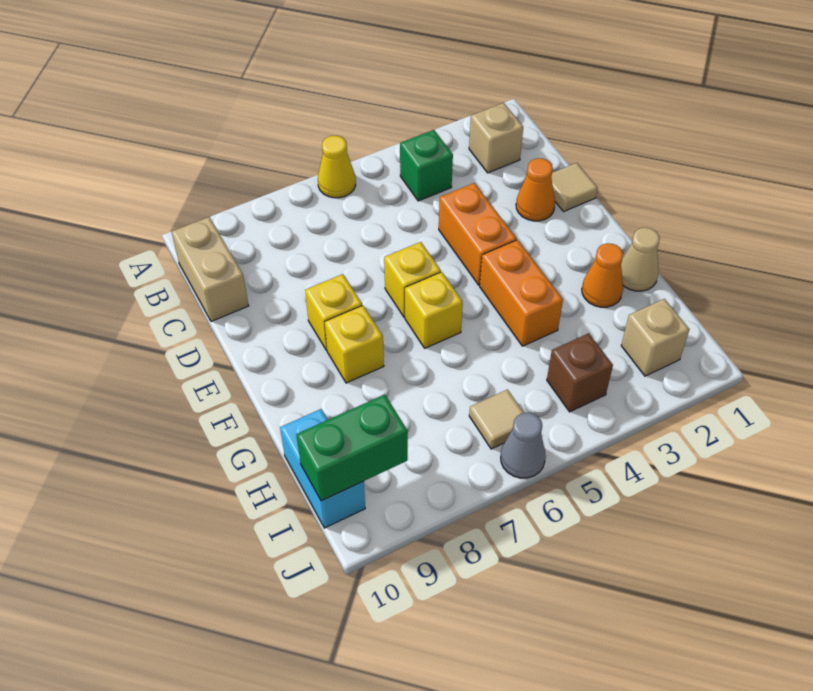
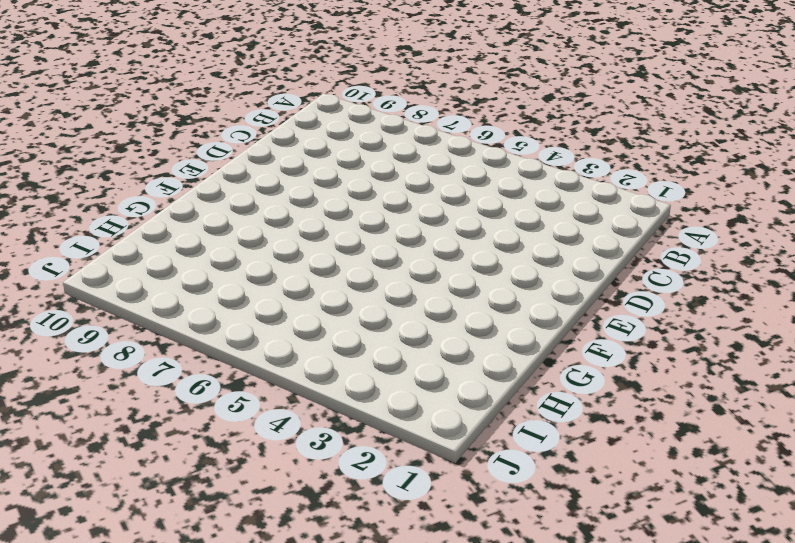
none -> yellow cone A6 level 1
none -> tan brick B2 level 1
none -> green brick B4 level 1

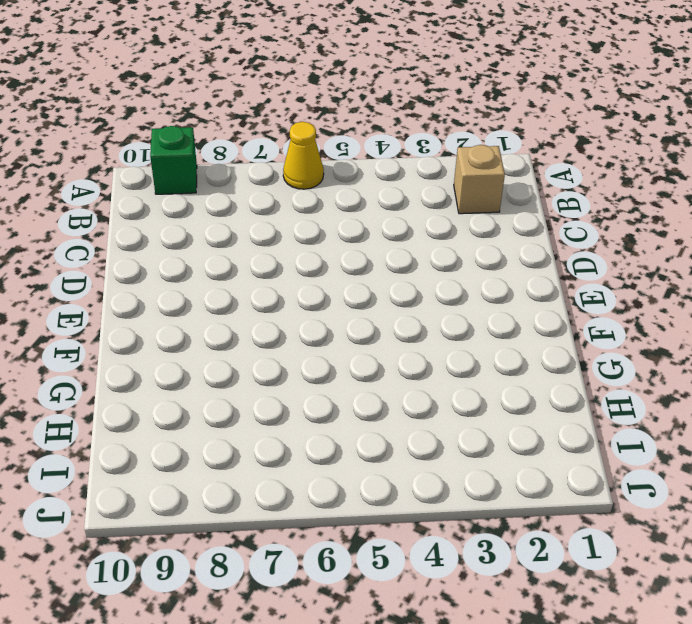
green brick A9 level 1 -> green brick B4 level 1
none -> tan brick B10:C10 level 1
none -> tan tile D1 level 1
none -> orange cone D2 level 1

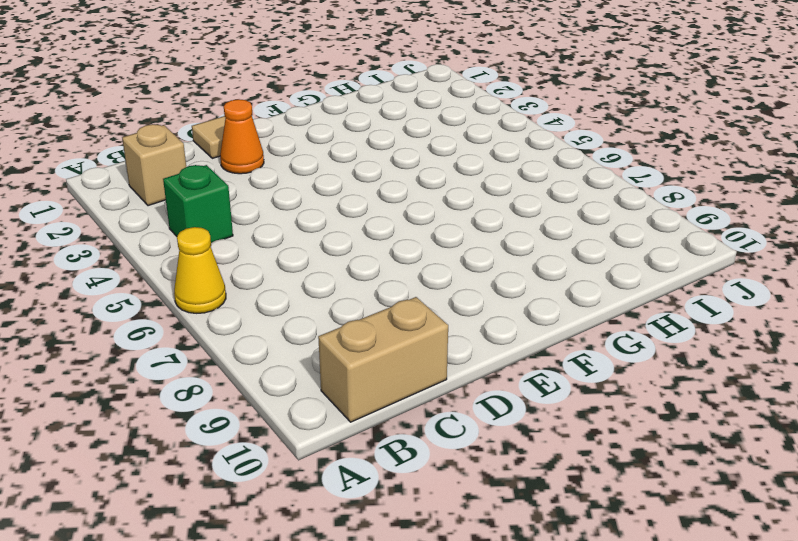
none -> orange brick D4:E4 level 1
none -> yellow brick E6 level 1
none -> yellow brick E8 level 1

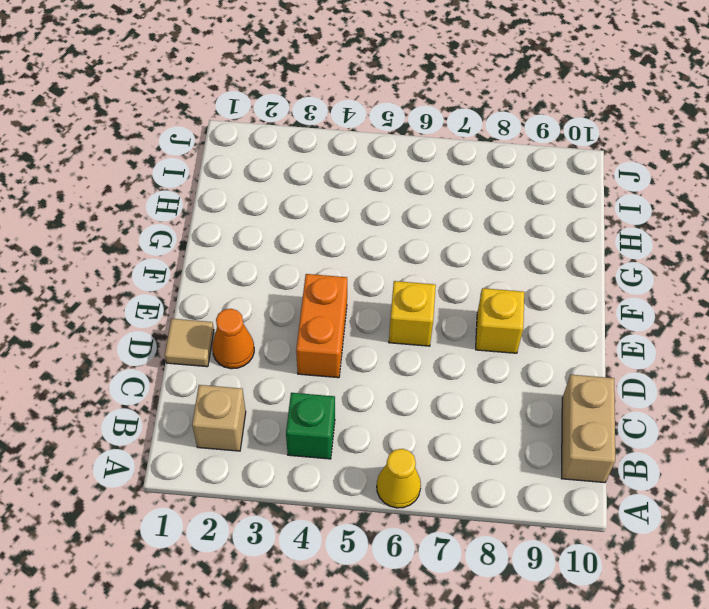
none -> orange brick F4:G4 level 1
none -> yellow brick F6 level 1
none -> yellow brick F8 level 1

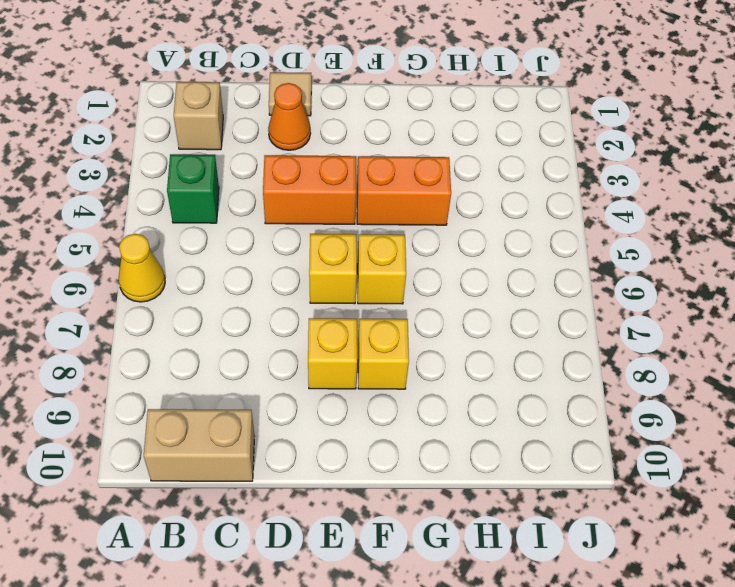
none -> tan cone G1 level 1
none -> orange cone G2 level 1
none -> cyan brick H10:I10 level 1

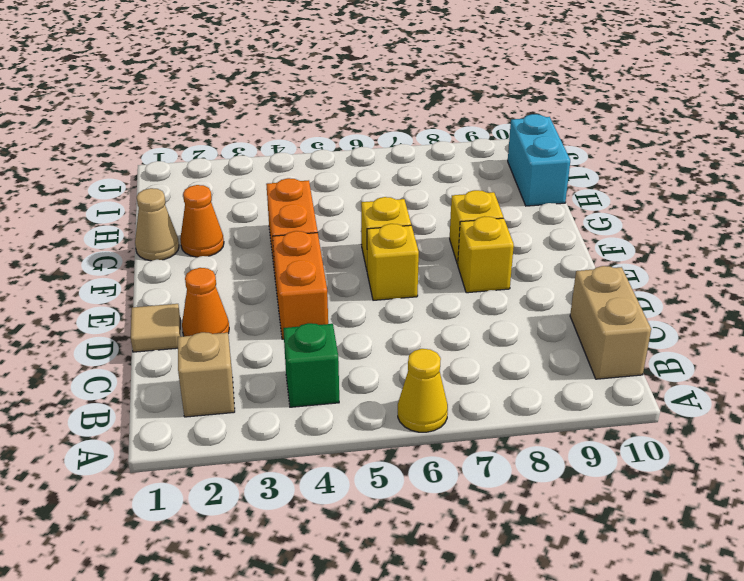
none -> tan brick I2 level 1
none -> brown brick I4 level 1
none -> tan tile I6 level 1

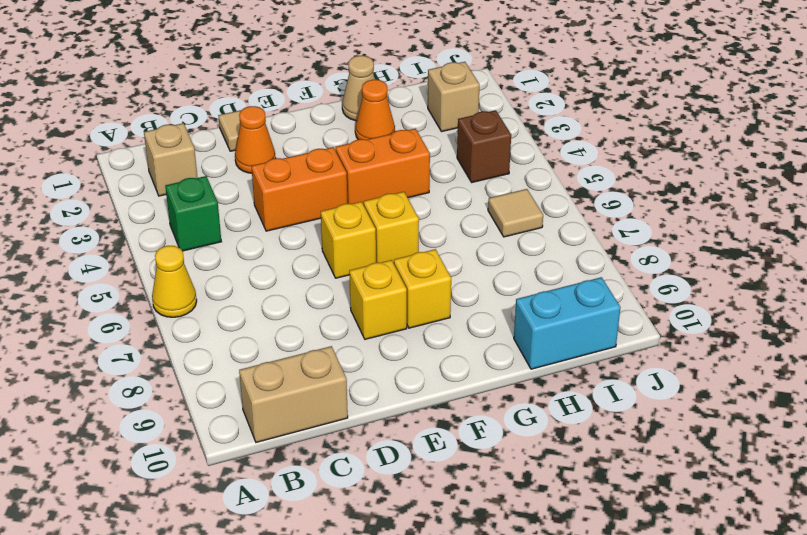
none -> grey cone J6 level 1
none -> green brick I9:I10 level 2

